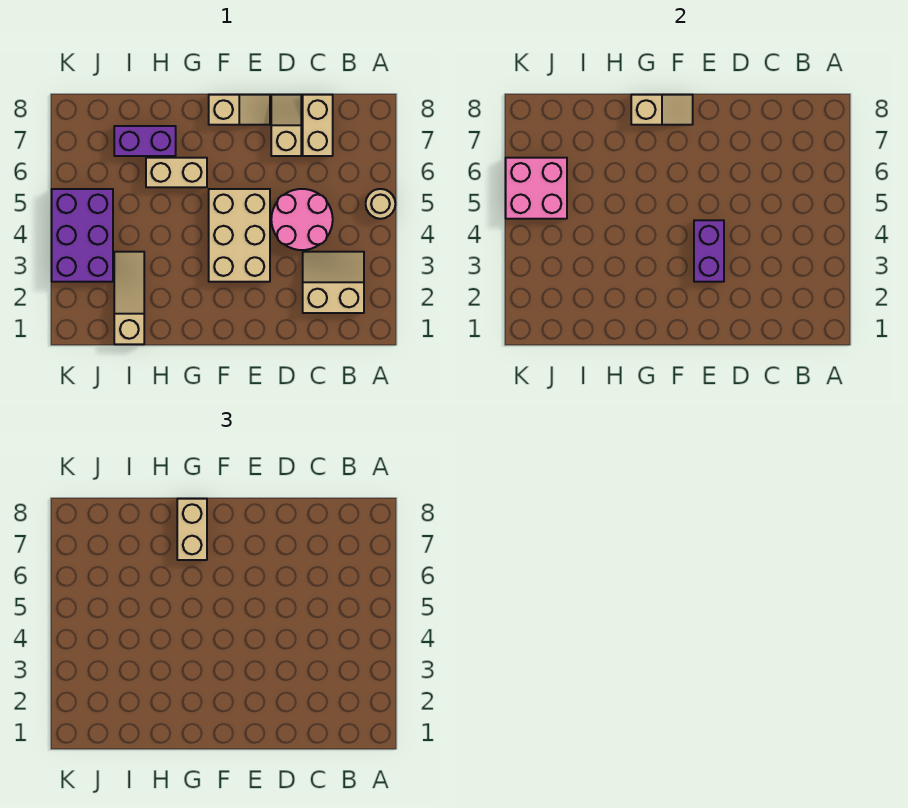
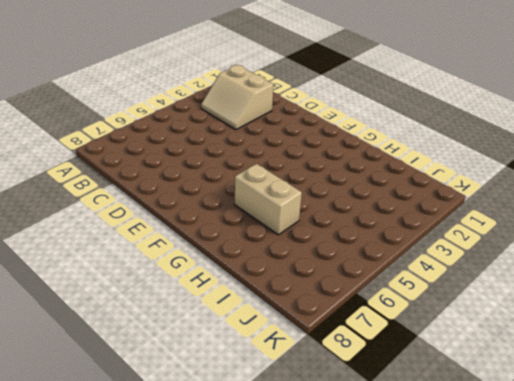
none -> tan round brick A5 level 1
none -> pink round brick C4:D5 level 1
none -> tan brick C7:C8 level 1

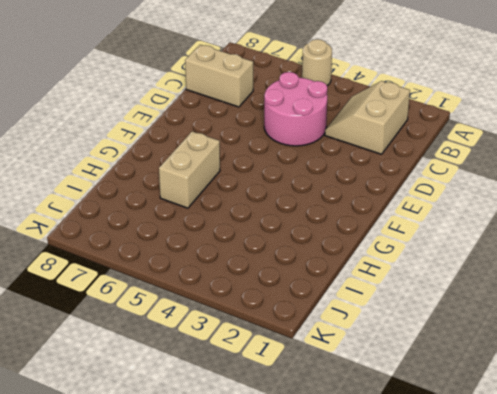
none -> tan slope D7:D8 level 1 top 7
none -> tan brick E3:F5 level 1
none -> tan slope E8:F8 level 1 top F

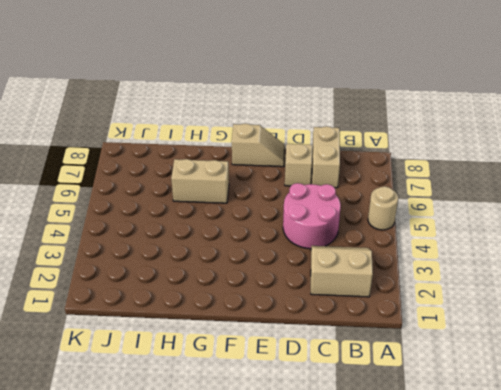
none -> tan brick E3:F5 level 1
none -> purple brick H7:I7 level 1
none -> tan slope I1:I3 level 1 top 1

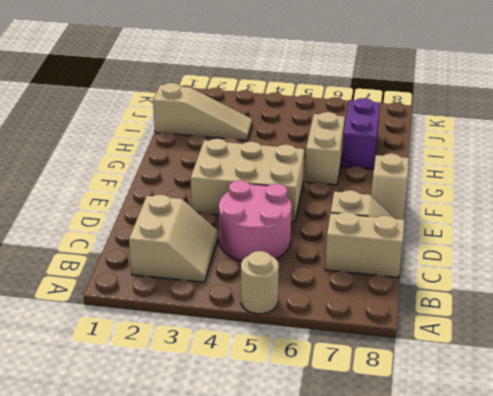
none -> purple brick J3:K5 level 1
none -> purple brick E3:E4 level 2
none -> tan slope F8:G8 level 2 top G

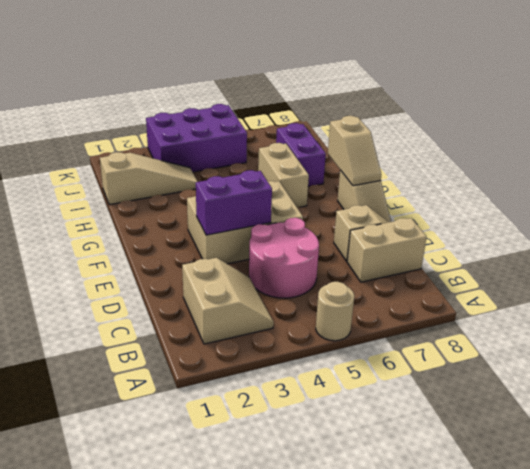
none -> pink brick J5:K6 level 2
none -> tan brick G7:G8 level 3

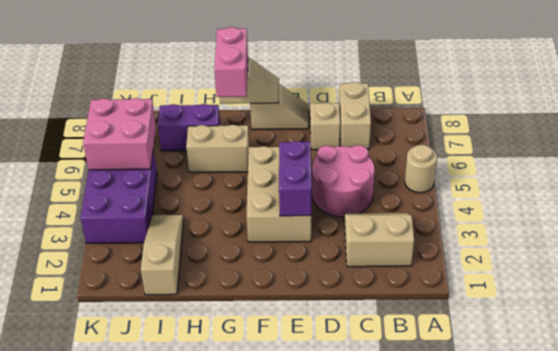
pink brick G7:G8 level 3 -> tan brick G7:G8 level 3

